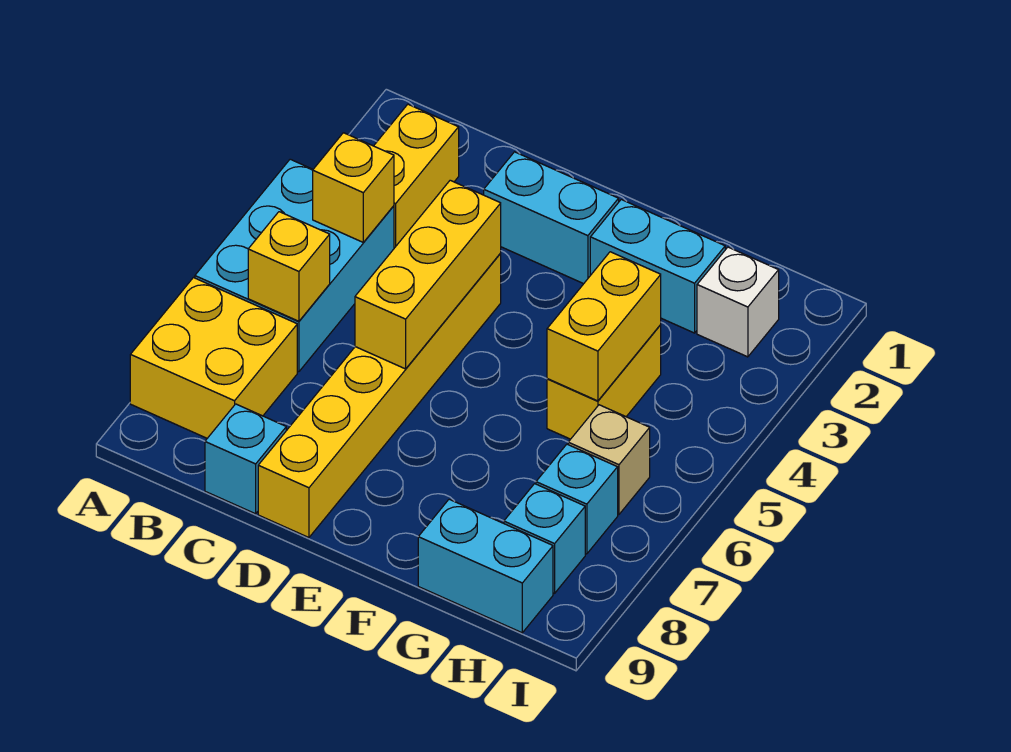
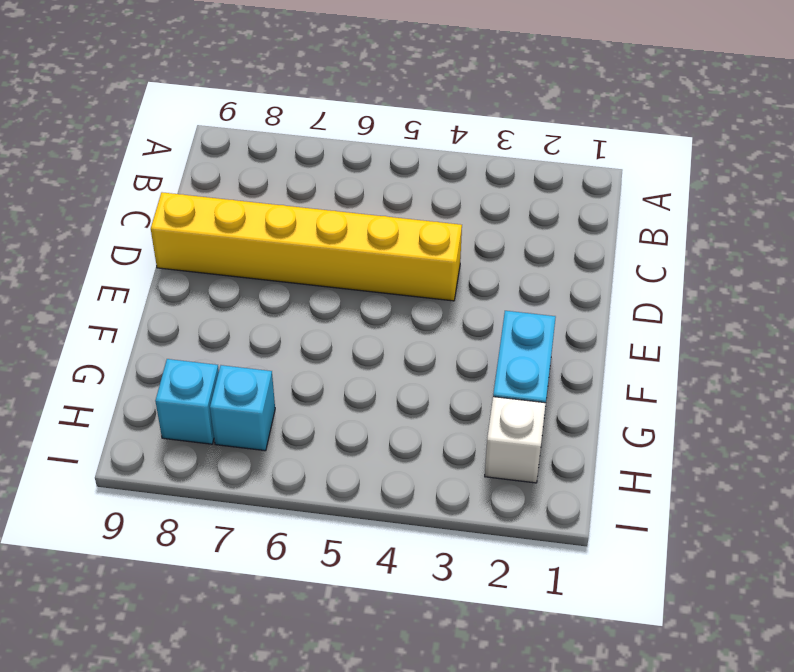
none -> cyan brick A4:B6 level 1
none -> yellow brick A7:B8 level 1
none -> yellow brick B2:B3 level 1

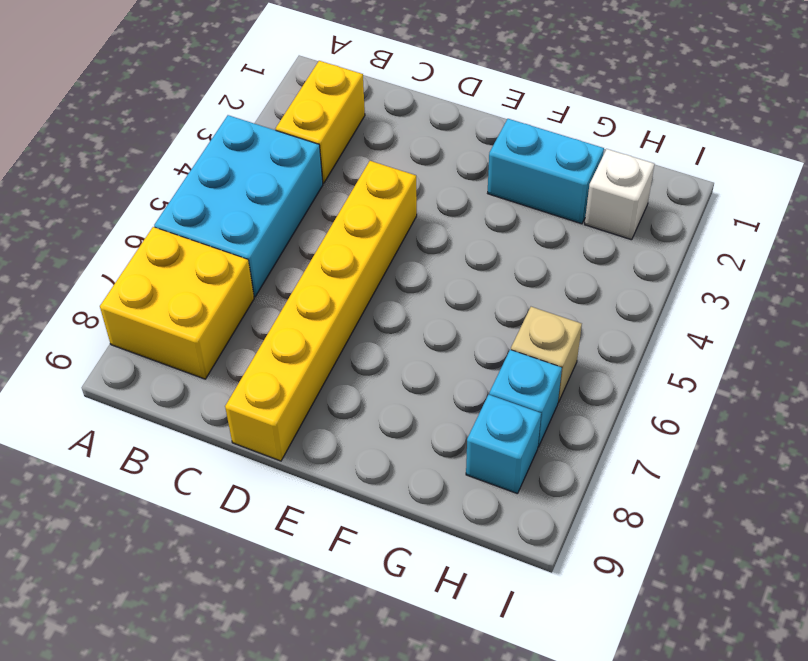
none -> cyan brick C9 level 1
none -> cyan brick D2:E2 level 1
none -> yellow brick G4:G5 level 1

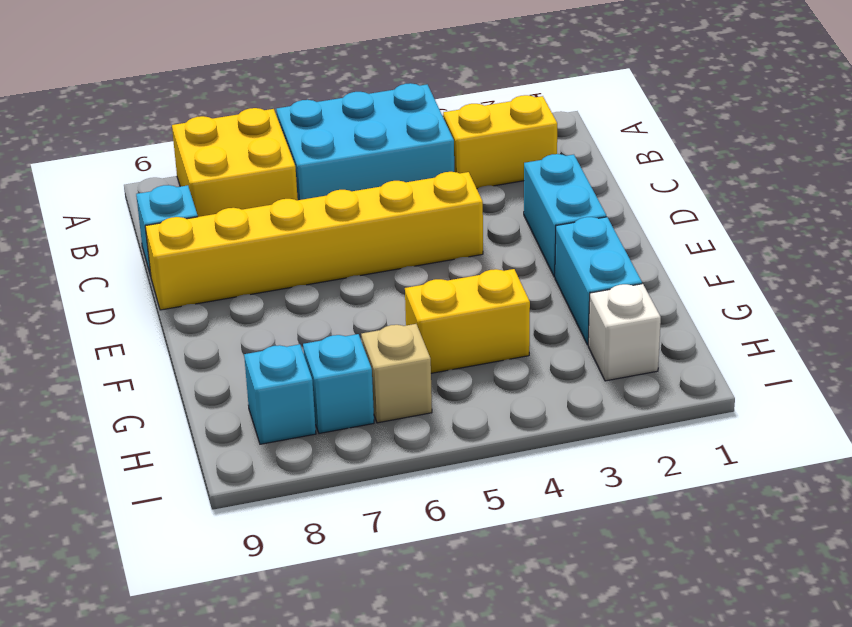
none -> cyan brick G9:H9 level 1
none -> yellow brick B4 level 2
none -> yellow brick B6 level 2

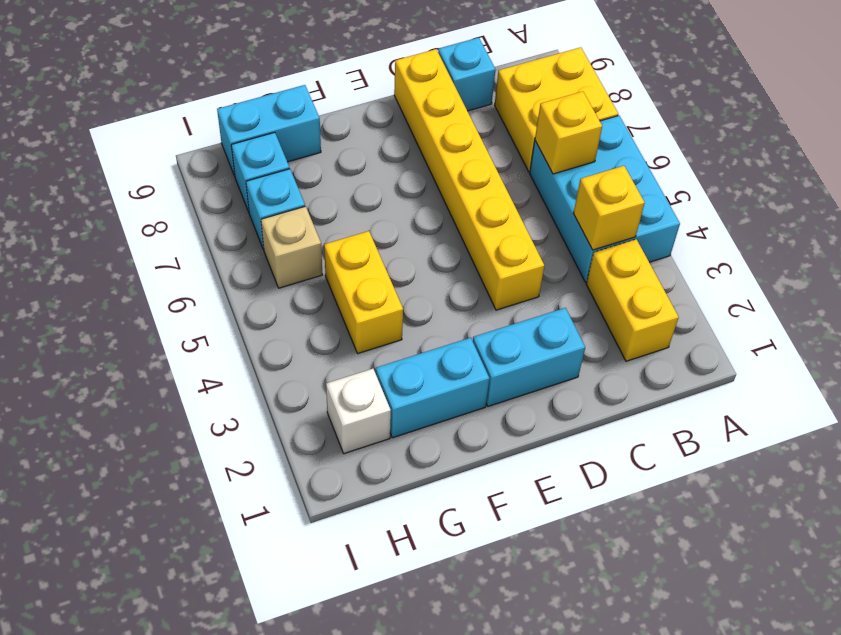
none -> yellow brick D4:D6 level 2
none -> yellow brick G4:G5 level 2

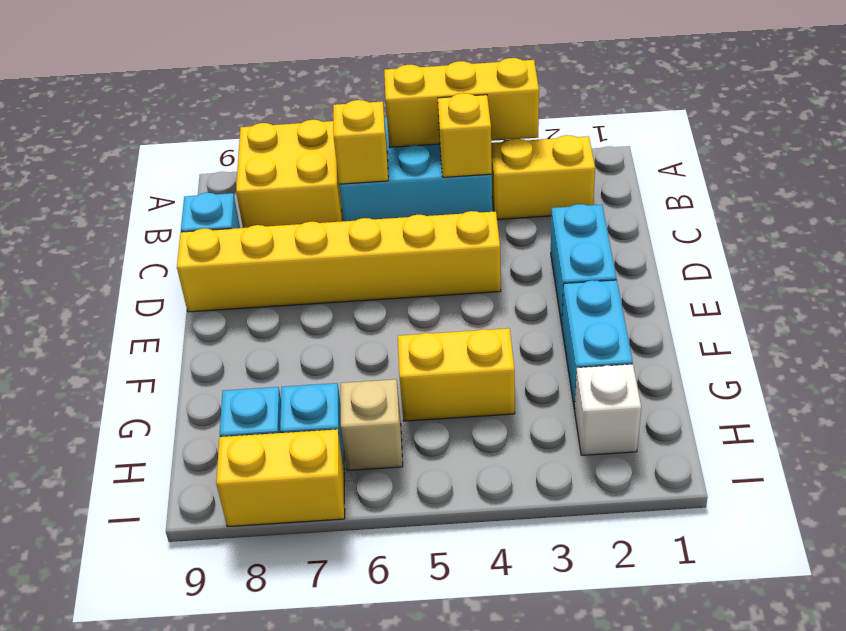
yellow brick A3:A5 level 2 -> yellow brick D4:D6 level 2
yellow brick I7:I8 level 1 -> yellow brick G4:G5 level 2
none -> cyan brick G9:H9 level 1

